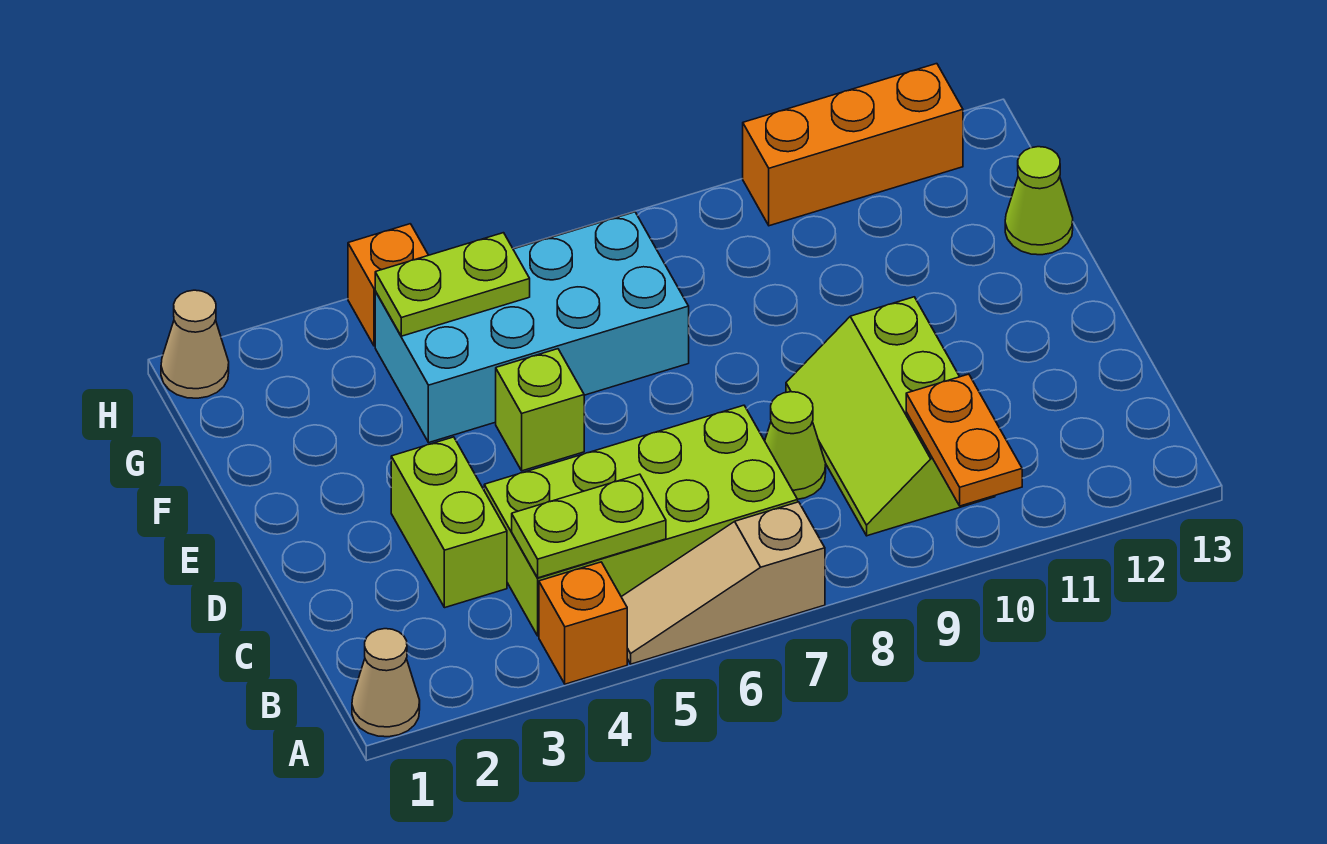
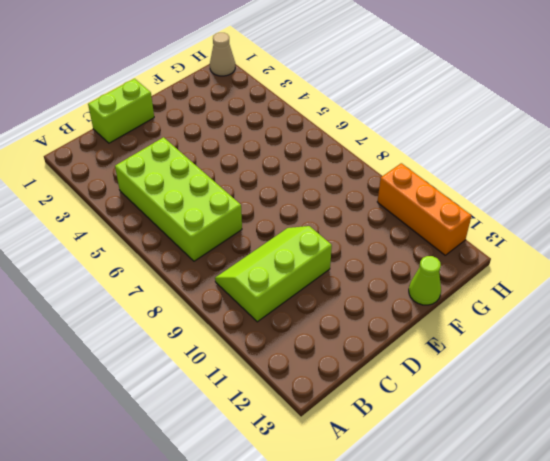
lime brick C1:D1 level 1 -> lime brick C3:D3 level 1
none -> tan cone A1 level 1
none -> orange brick A4 level 1
none -> tan slope A5:A7 level 1 top 7

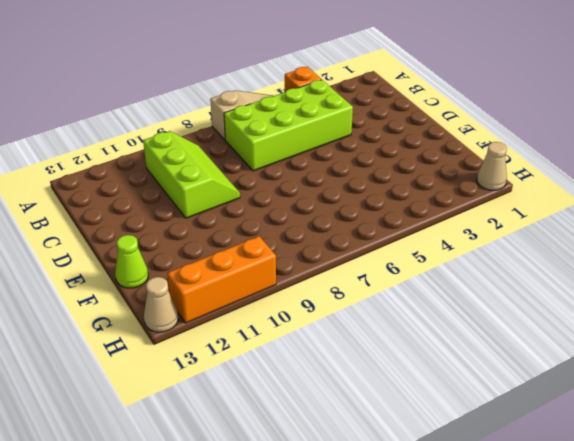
tan cone H13 level 1 -> tan cone A1 level 1
none -> lime brick C3:D3 level 1
none -> lime cone C8 level 1
none -> lime brick E5 level 1

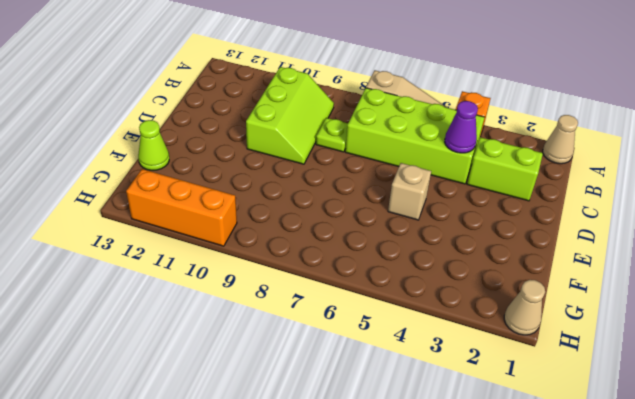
lime brick C2:C3 level 1 -> lime brick C3:D3 level 1
purple cone C4 level 2 -> none
lime plate C8 level 1 -> lime cone C8 level 1
tan brick E5 level 1 -> lime brick E5 level 1
none -> cyan brick F4:G7 level 1
none -> orange brick H4 level 1
none -> orange plate A10:B10 level 2

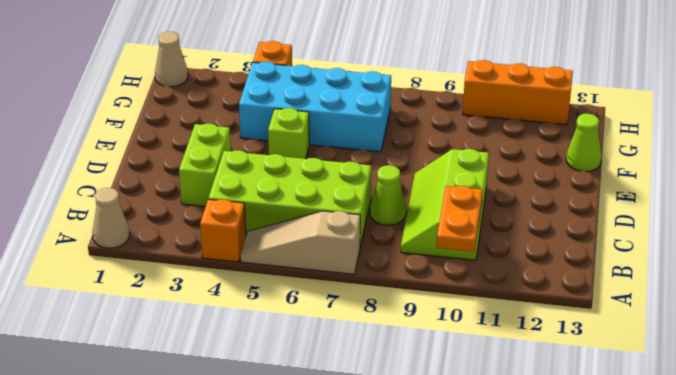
none -> lime plate B4:B5 level 2
none -> lime plate G4:G5 level 2

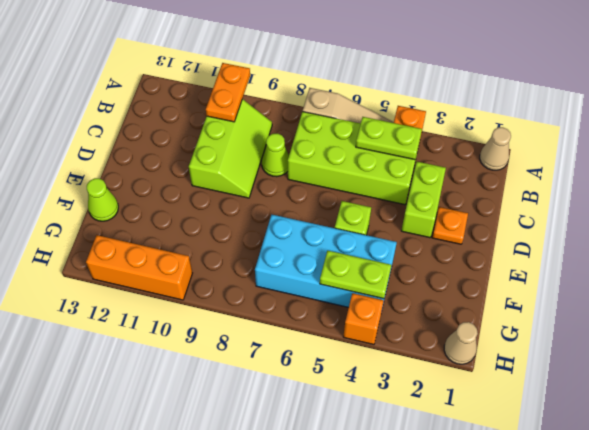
orange plate D2 level 1 -> none

